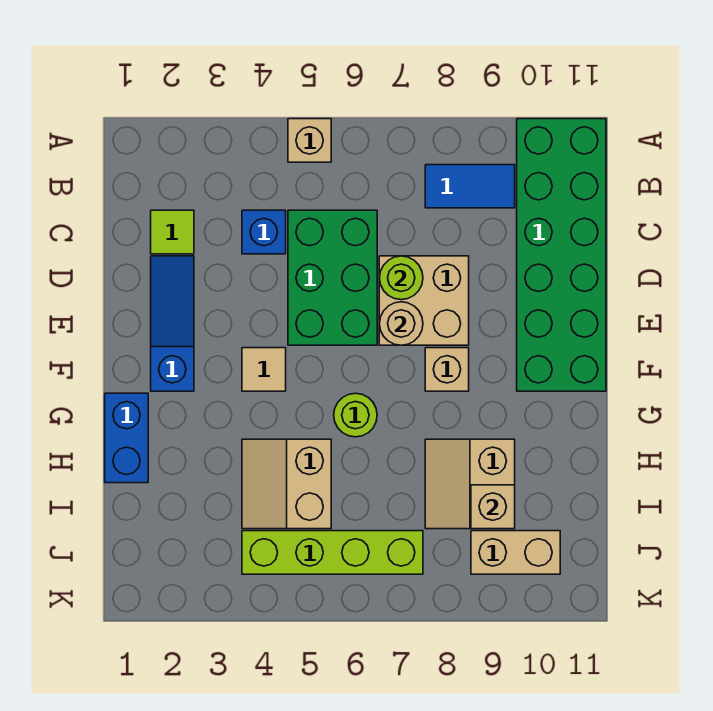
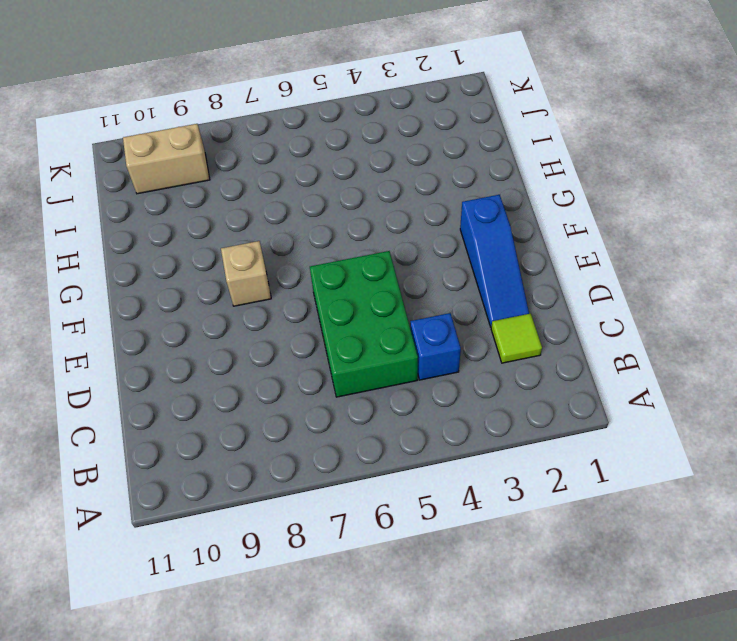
none -> tan brick A5 level 1
none -> green brick A10:F11 level 1
none -> blue tile B8:B9 level 1

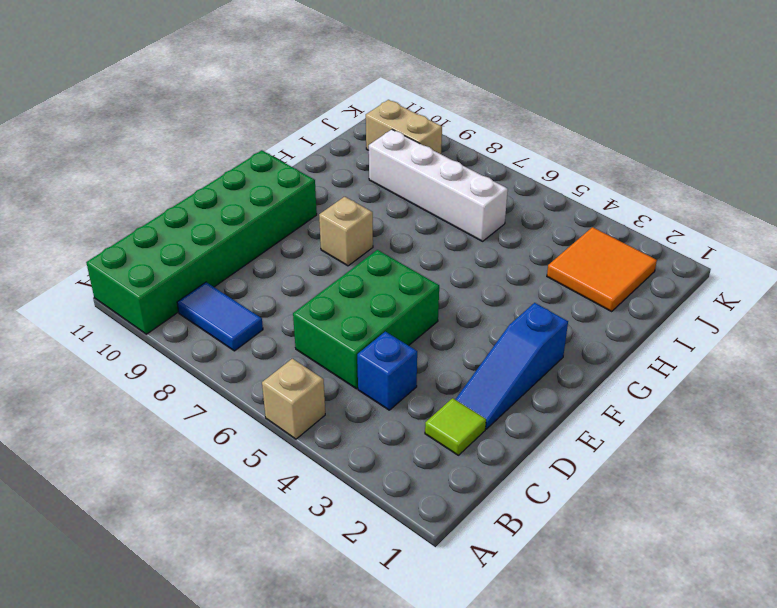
orange tile I2:J3 level 1 -> none
white brick I6:I9 level 1 -> tan slope H8:I9 level 1 top 9
none -> tan brick D7:E8 level 1
none -> tan tile F4 level 1
none -> blue brick G1:H1 level 1

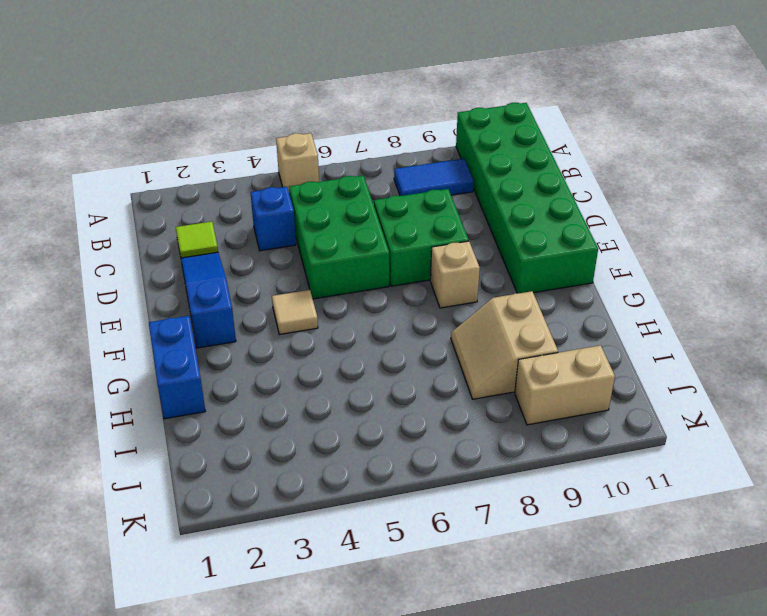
green brick D7:E8 level 1 -> tan brick D7:E8 level 1
none -> lime round brick G6 level 1
none -> tan slope H4:I5 level 1 top 5
none -> lime brick J4:J7 level 1

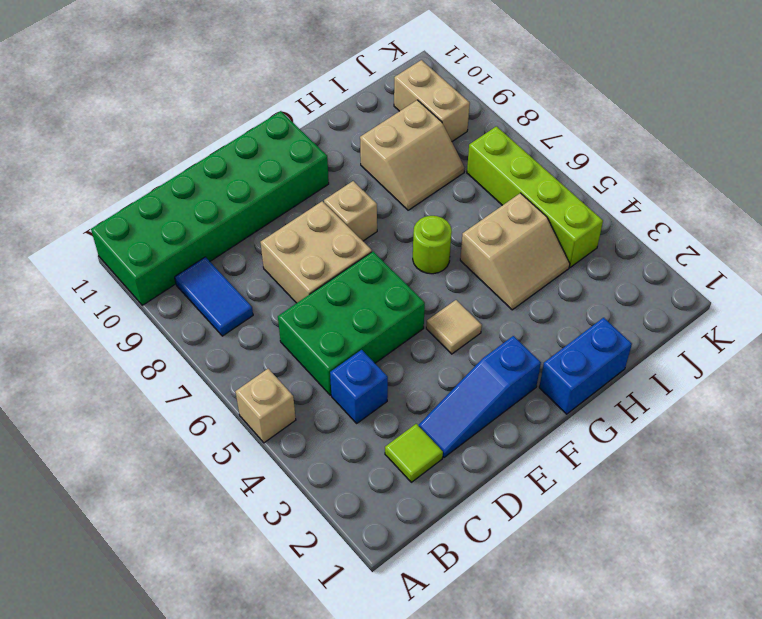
none -> lime round brick D7 level 2
none -> tan round brick E7 level 2
none -> tan brick I9 level 2

